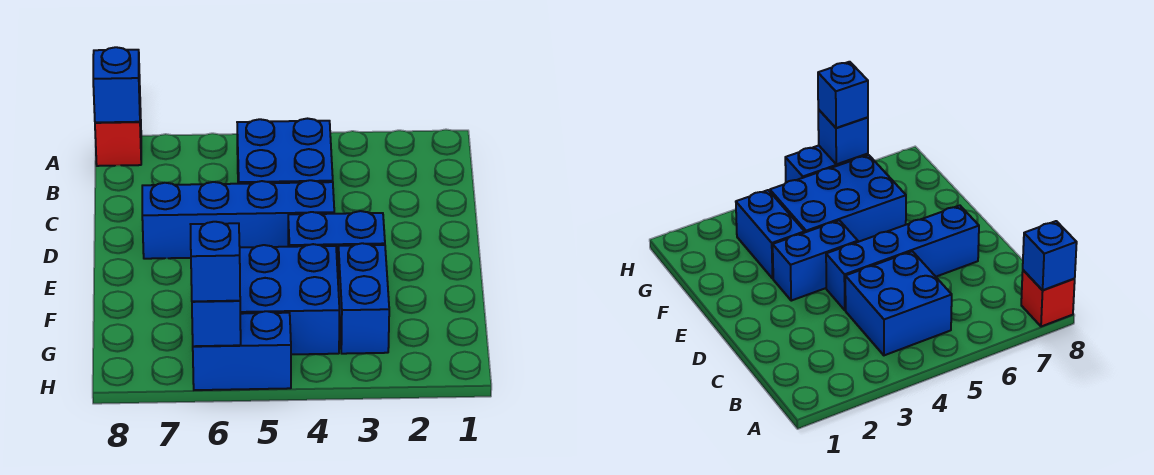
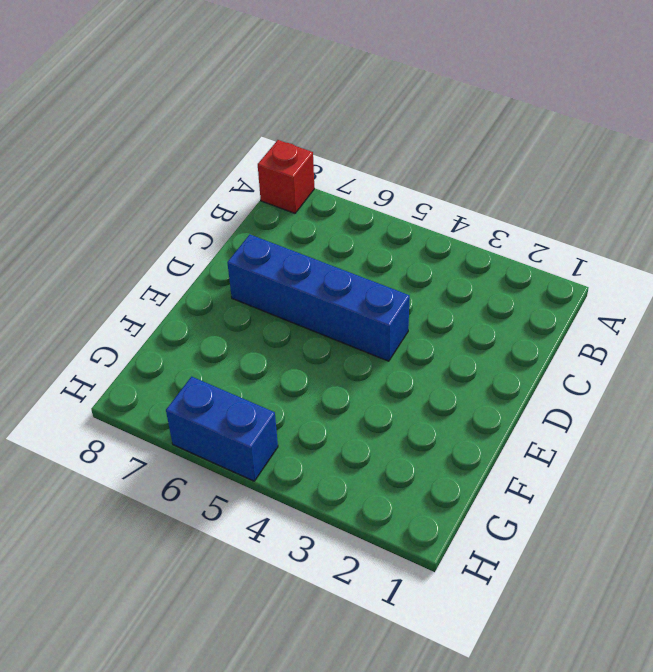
none -> blue brick B4:C5 level 1
none -> blue brick E3:E4 level 1

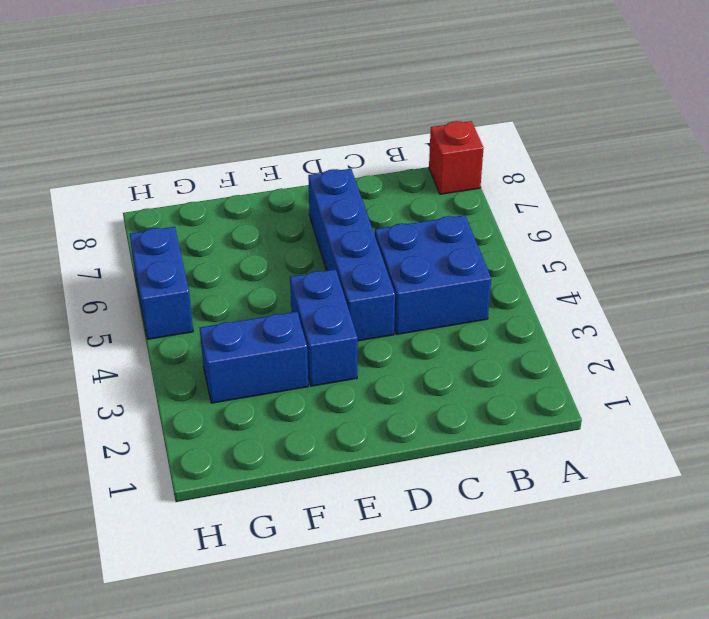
none -> blue brick F4:G6 level 1
none -> blue brick A8 level 2

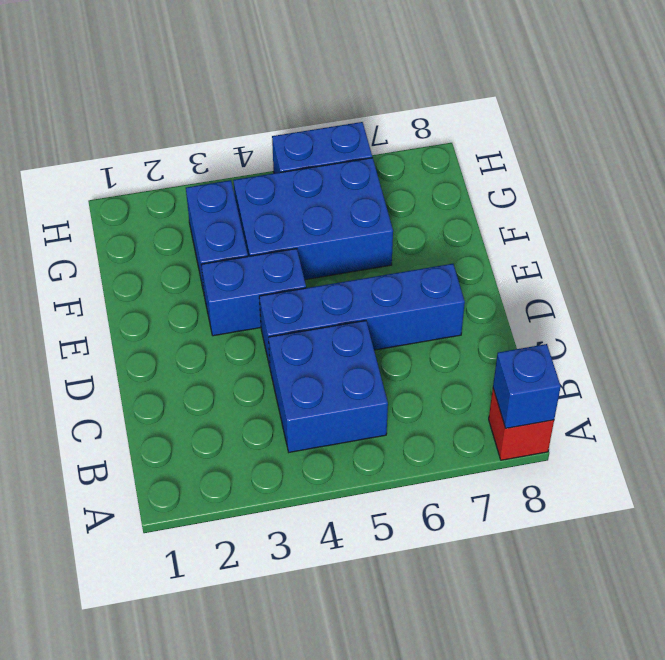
none -> blue brick H6 level 2
none -> blue brick H6 level 3

